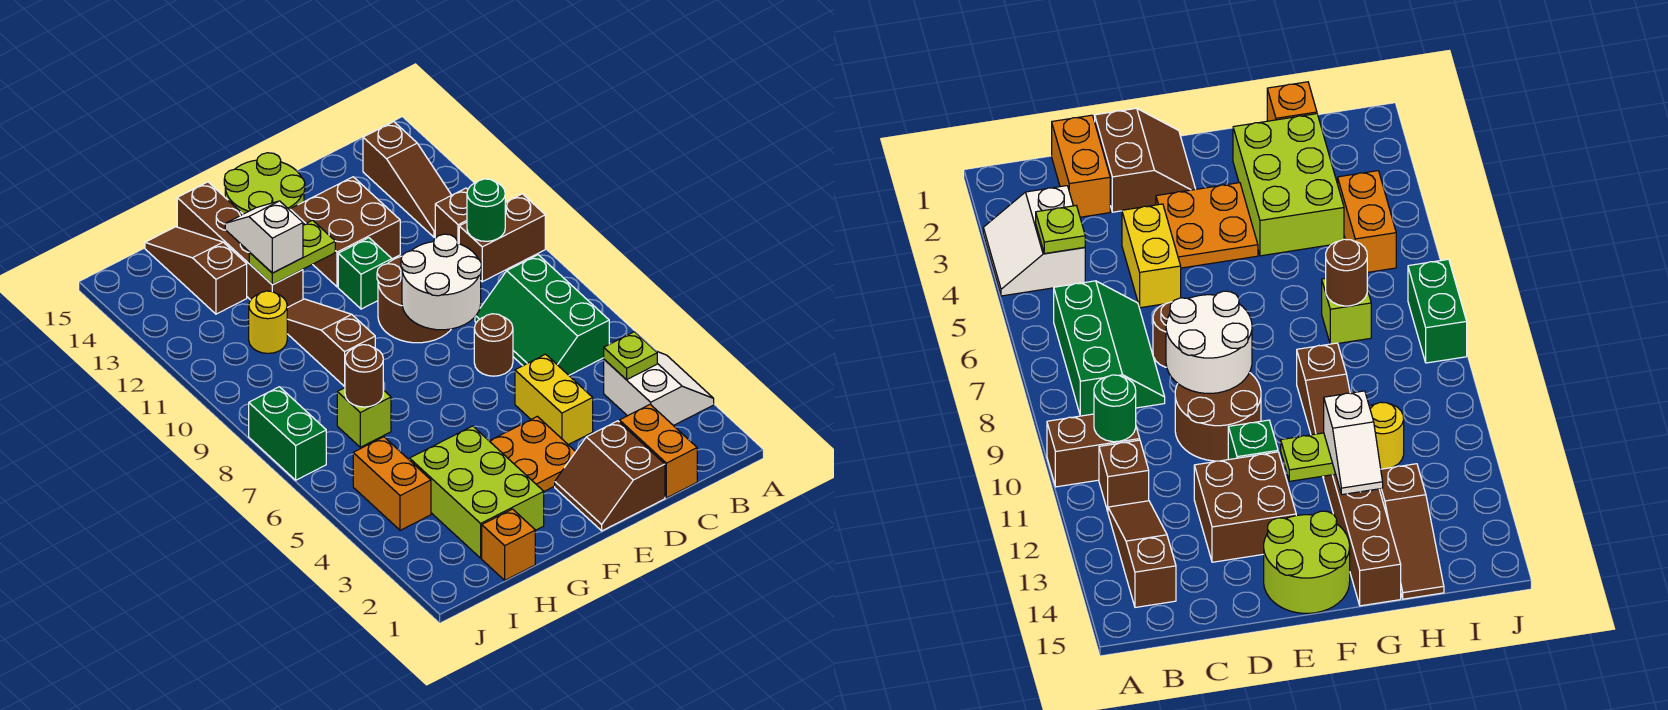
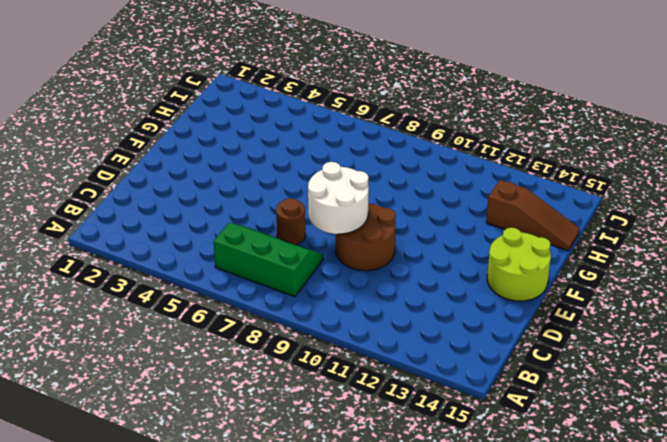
none -> white slope A3:B4 level 1 top B
none -> brown brick A10:B10 level 1
none -> brown brick B11 level 1

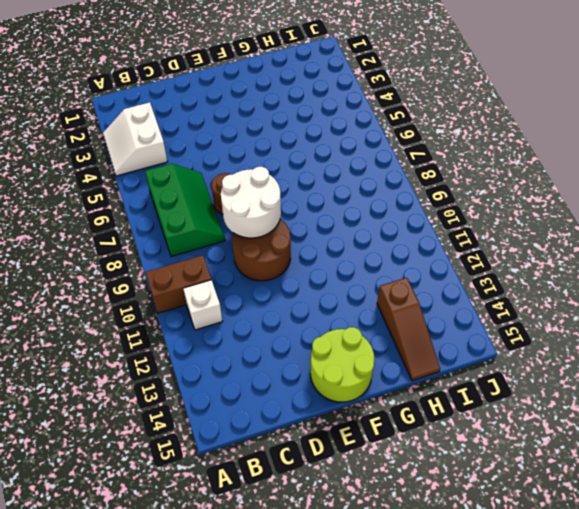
white brick B11 level 1 -> brown brick B11 level 1
none -> brown slope B12:B14 level 1 top 14
none -> orange brick C1:C2 level 1
none -> brown slope D1:E2 level 1 top D

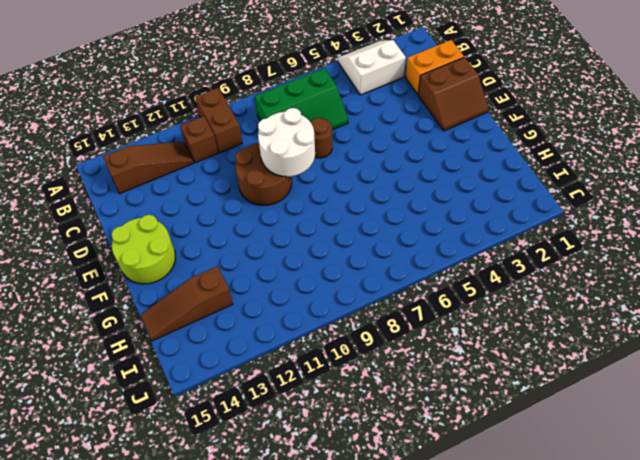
none -> yellow brick D4:D5 level 1
none -> brown brick D12:E13 level 1
none -> orange plate E3:F4 level 1

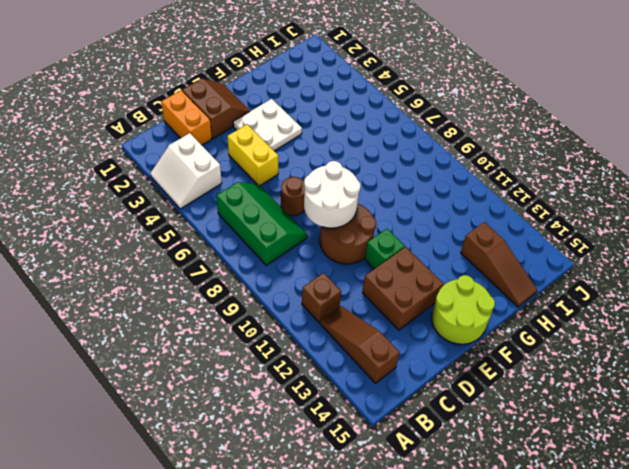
white plate E3:F4 level 1 -> orange plate E3:F4 level 1
none -> brown brick A10:B10 level 1
none -> lime brick G2:H4 level 1
none -> brown slope G9:G11 level 1 top 9

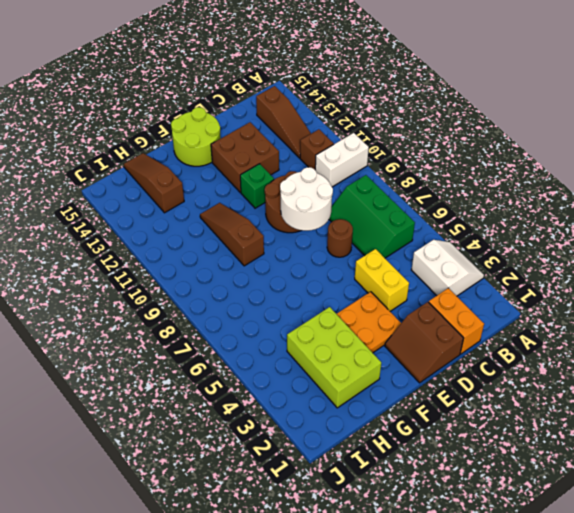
white brick A10:B10 level 1 -> brown brick A10:B10 level 1
none -> brown brick G12:G15 level 1
none -> orange brick H1 level 1
none -> lime brick H7 level 1

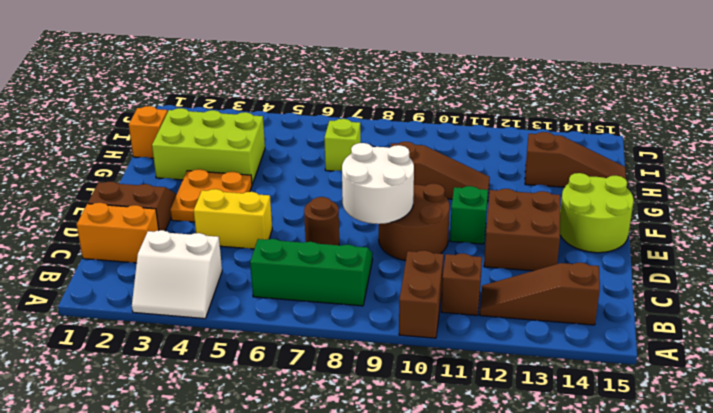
none -> brown brick G12:G15 level 1
none -> yellow round brick H11 level 1
none -> orange brick I4:I5 level 1

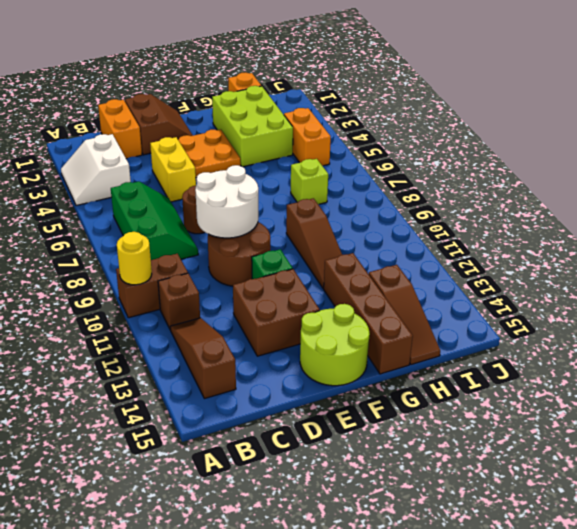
yellow round brick A10 level 2 -> yellow round brick H11 level 1
none -> green brick J7:J8 level 1
none -> lime plate B4 level 2
none -> green round brick B10 level 2

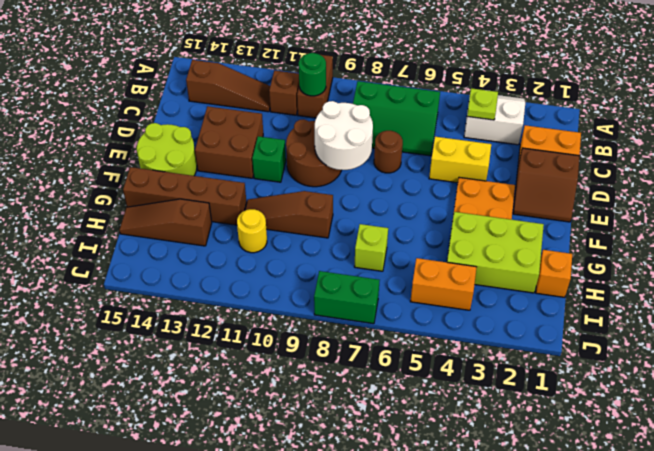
none -> lime plate F12:G12 level 2
none -> brown round brick H7 level 2
none -> white slope G12:G13 level 3 top 12

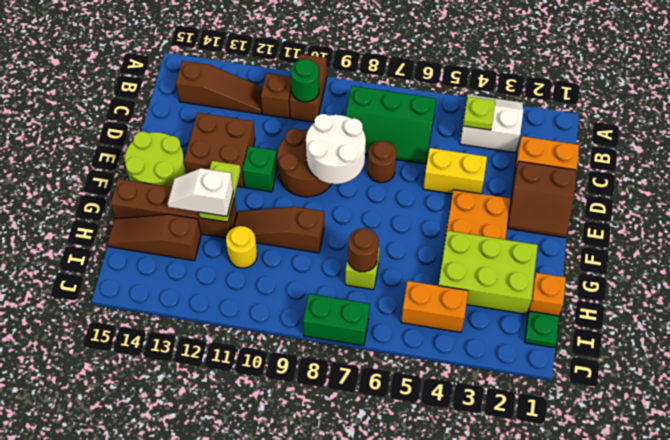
green plate I1 level 1 -> none

